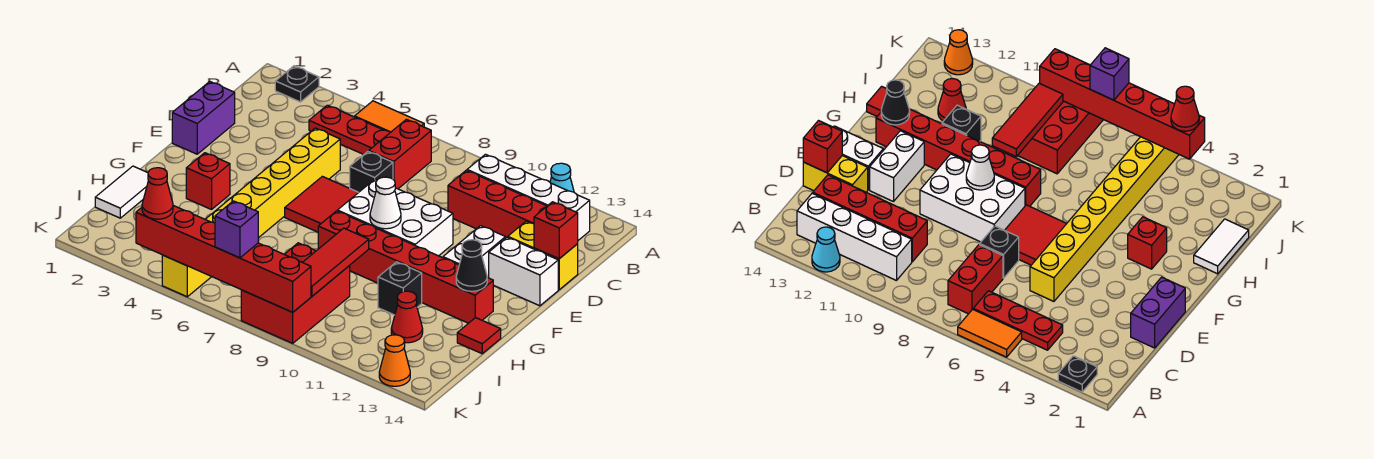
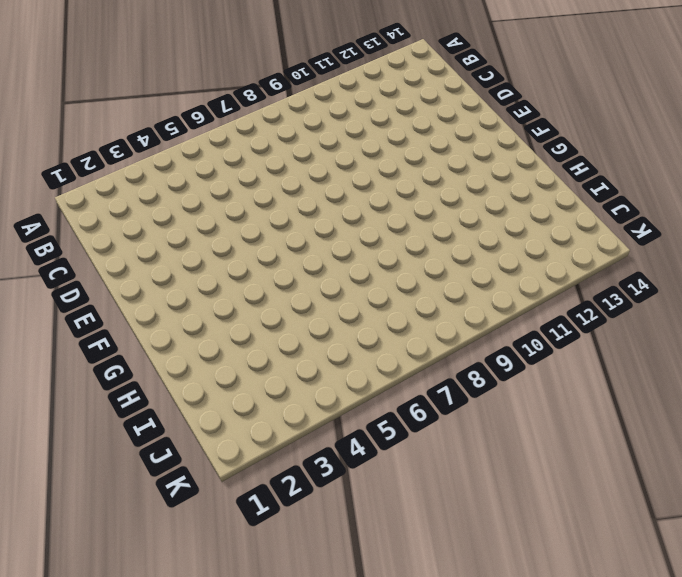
none -> black plate A2 level 1
none -> orange tile A5:A6 level 1
none -> cyan cone A12 level 1
none -> red plate B4:B6 level 1

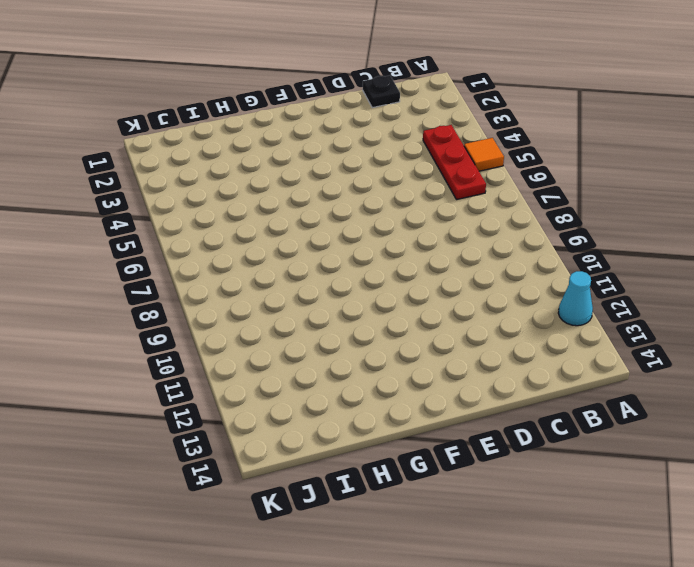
orange tile A5 level 1 -> orange tile A5:A6 level 1
black plate C1 level 1 -> black plate A2 level 1
none -> red brick B7:C7 level 1
none -> white brick B10:B13 level 1
none -> red brick C10:C13 level 1
none -> purple brick D1:E1 level 1

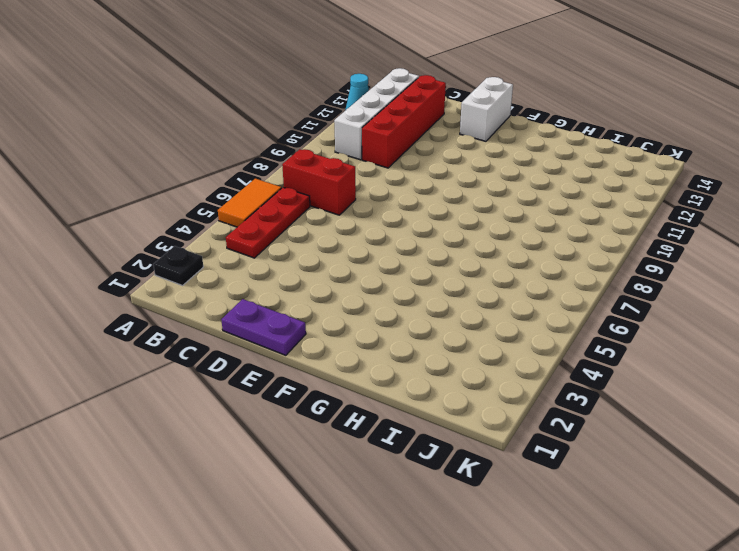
purple plate D1:E1 level 1 -> purple brick D1:E1 level 1
none -> yellow brick D5:K5 level 1
none -> black brick D7 level 1
none -> yellow brick D13:D14 level 1
none -> red tile E6:F7 level 1

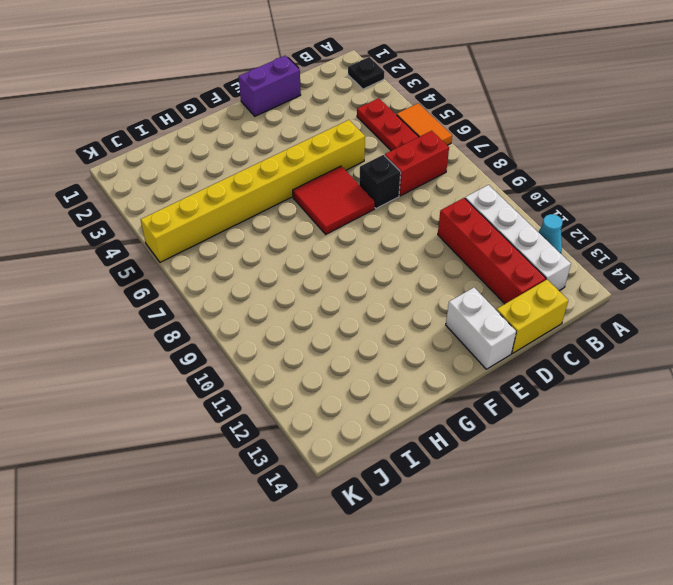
yellow brick C14:D14 level 1 -> yellow brick D13:D14 level 1
none -> white brick E8:F10 level 1
none -> white brick E12:F12 level 1
none -> red brick G3 level 1
none -> red brick G8:G13 level 1

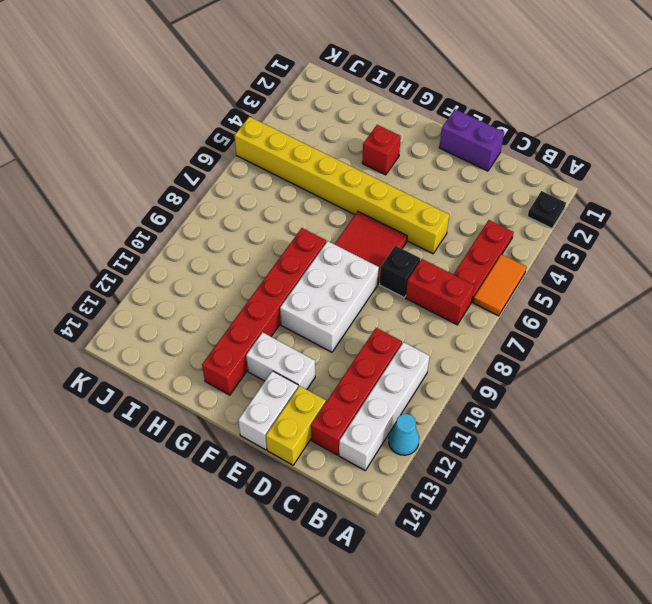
none -> white tile H1:I1 level 1
none -> black brick H11 level 1
none -> red tile H14 level 1
none -> red brick I8:K9 level 1

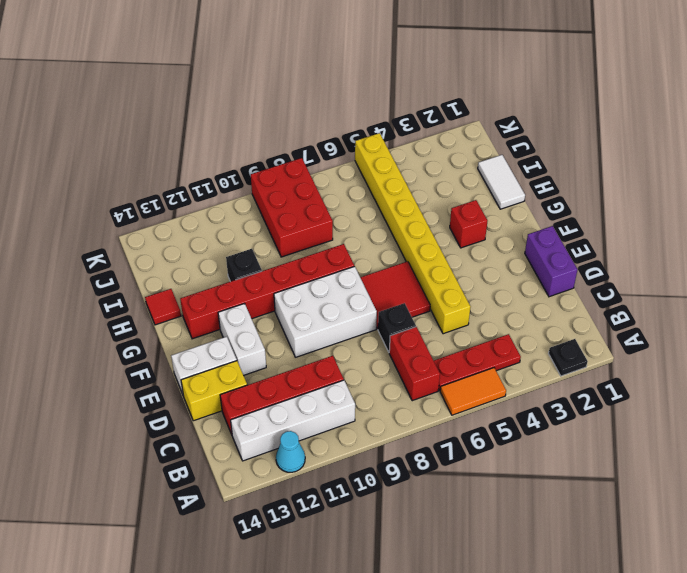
none -> red cone I12 level 1
none -> orange cone K13 level 1
none -> red brick D14 level 2
none -> white cone F9 level 2

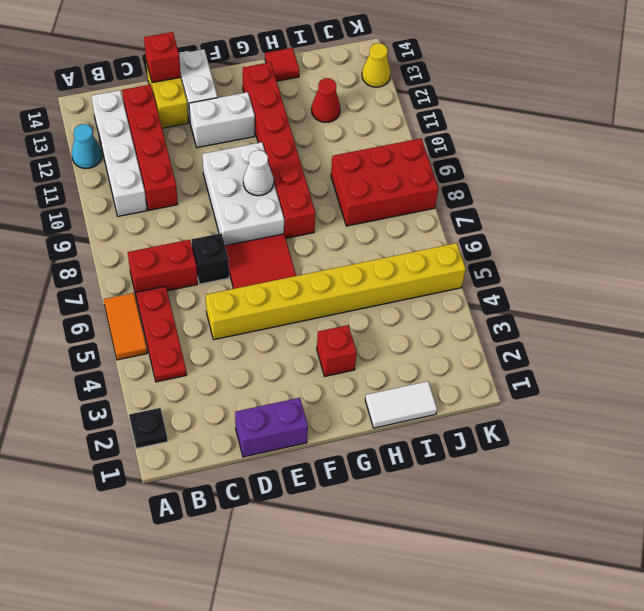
yellow cone K13 level 1 -> orange cone K13 level 1
none -> black brick H11 level 1
none -> black cone G13 level 2
none -> red tile H9:J9 level 2
none -> red brick K4:K9 level 2

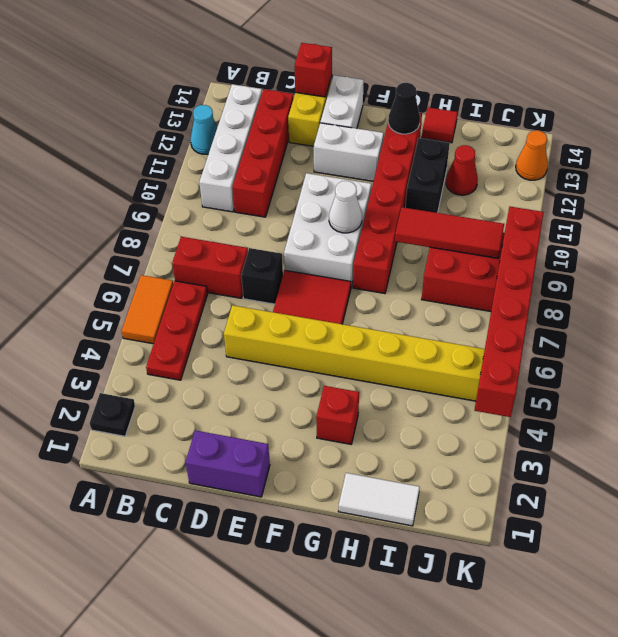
black brick H11:H12 level 1 -> black brick H11 level 1
none -> red cone K4 level 3
none -> purple brick K7 level 3

